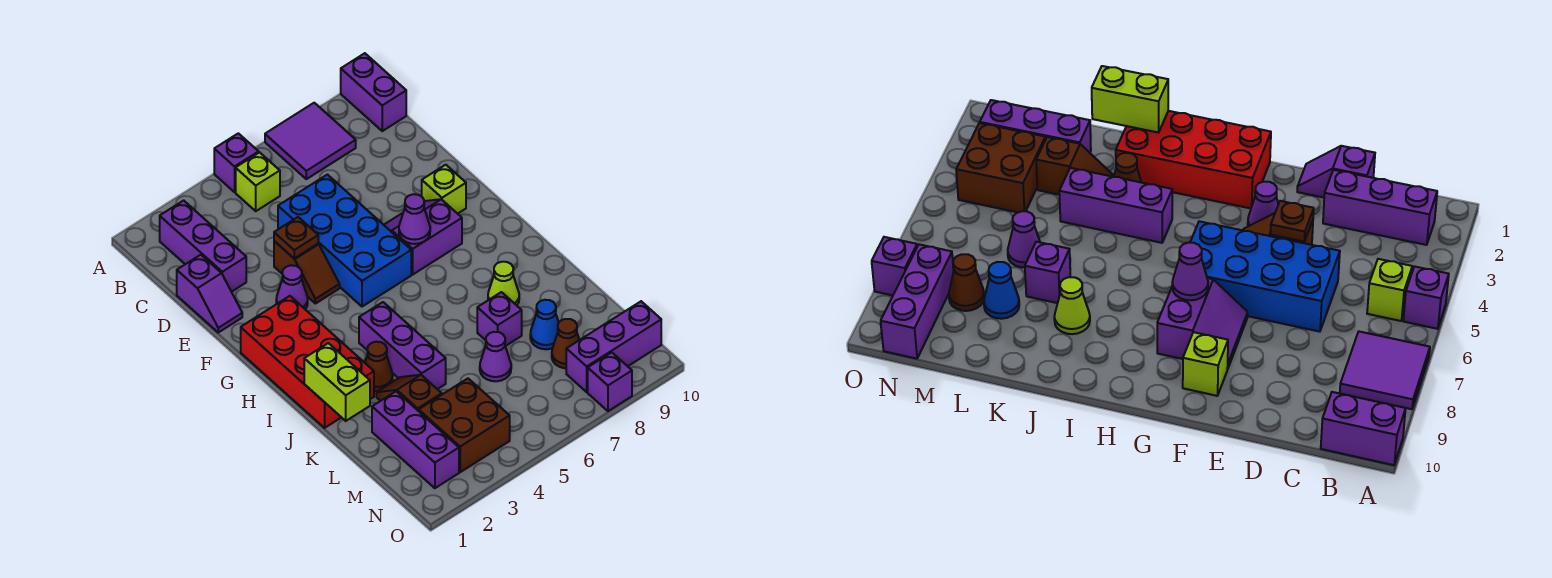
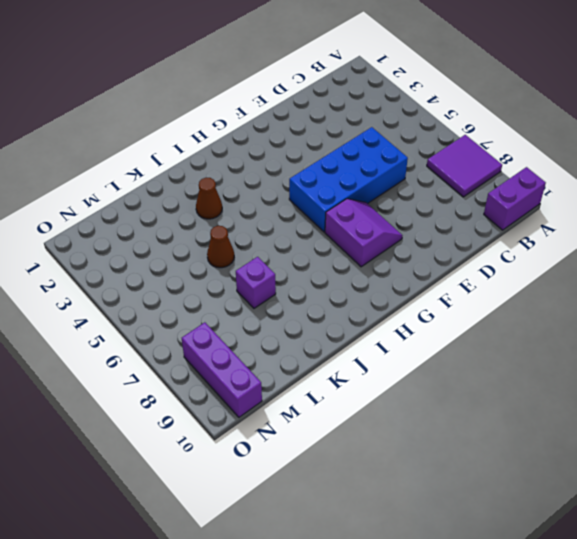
brown cone K5 level 1 -> brown cone M8 level 1
none -> purple brick A5 level 1
none -> purple brick B2:D2 level 1
none -> lime brick B5 level 1

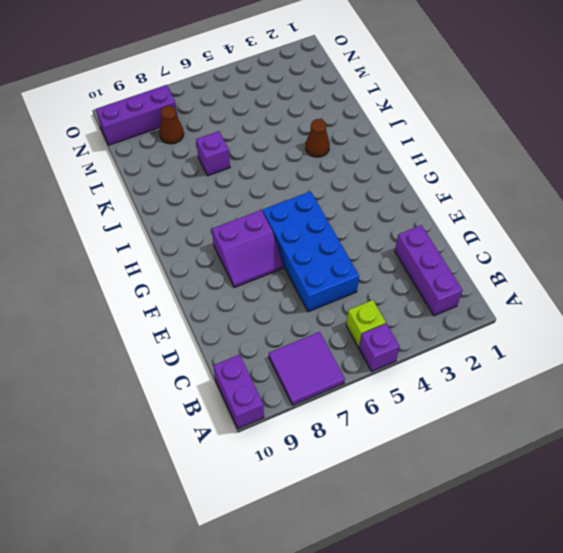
none -> purple slope D1:E1 level 1 top D
none -> brown slope E4:F4 level 1 top E
none -> purple cone F3 level 1

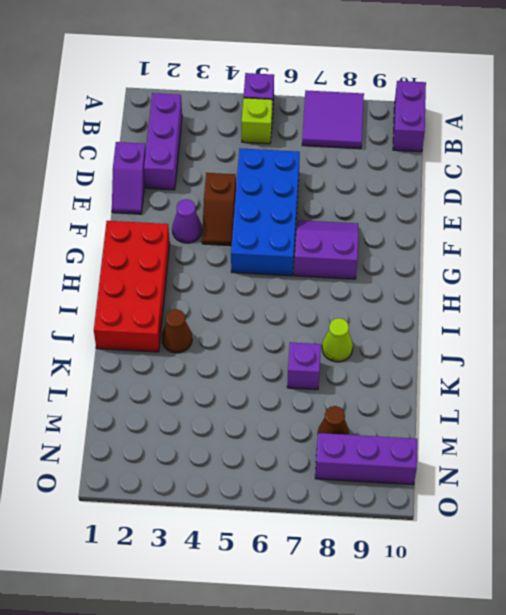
none -> lime brick F9 level 1
none -> purple brick I4:K4 level 1
none -> brown slope K3:L3 level 1 top L

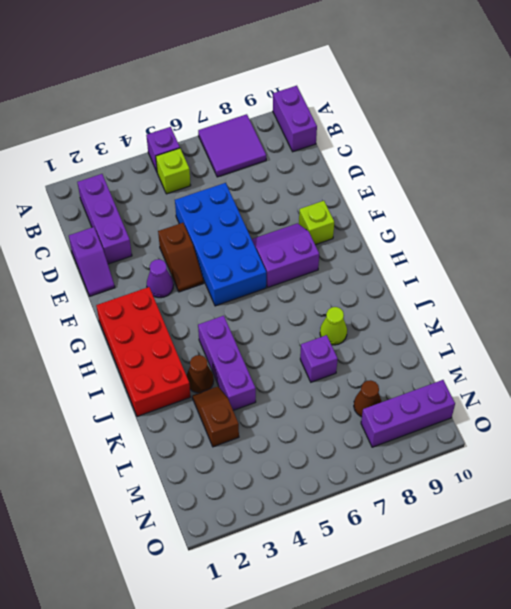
none -> purple brick L2:N2 level 1
none -> purple cone L6 level 1
none -> blue cone L8 level 1

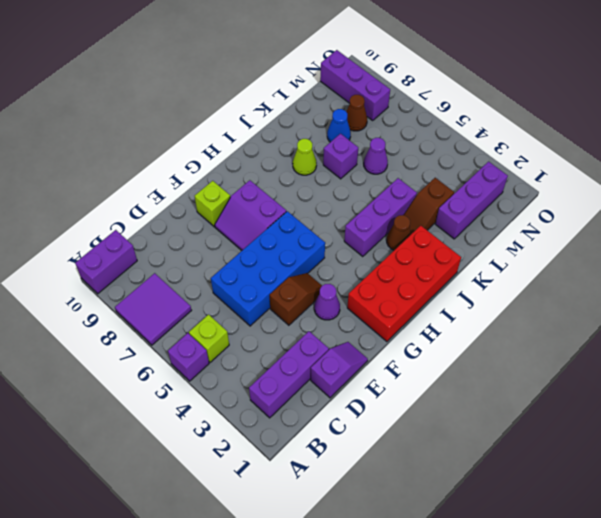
none -> brown brick M3:N4 level 1
none -> purple brick O8 level 1
none -> brown plate E4 level 2

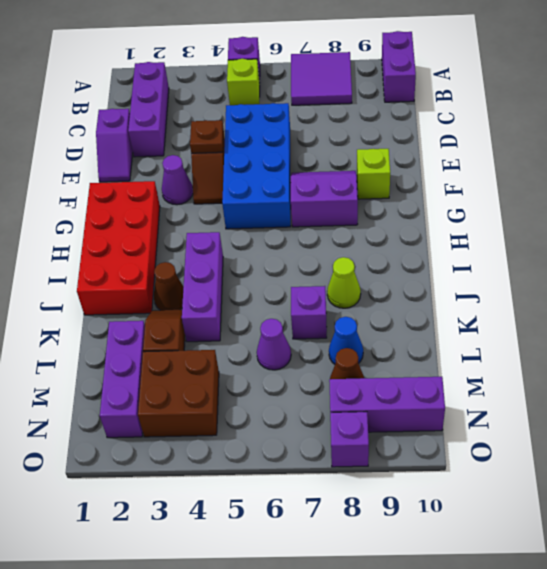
none -> purple cone G7 level 2
none -> lime brick J1:K1 level 2

